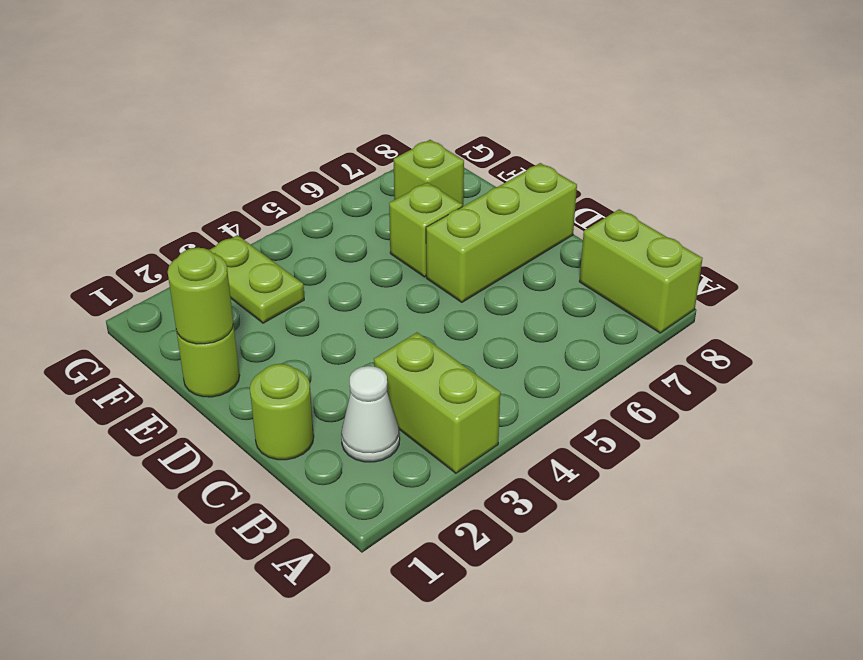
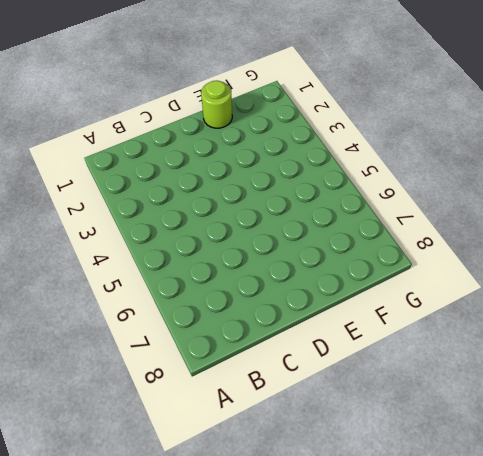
none -> lime brick A3:B3 level 1
none -> lime brick A8:B8 level 1

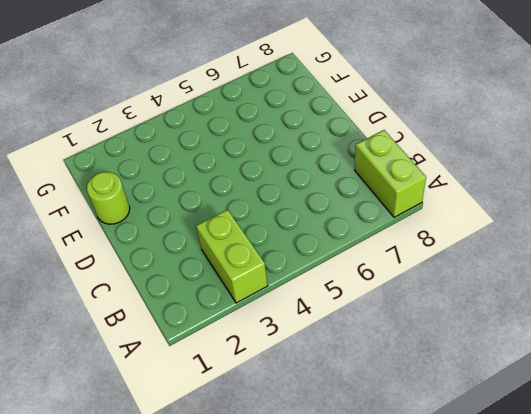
none -> white cone B2 level 1
none -> lime round brick C1 level 1

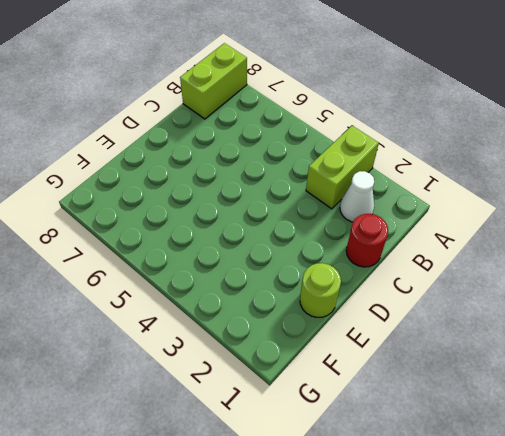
red round brick C1 level 1 -> lime round brick C1 level 1
none -> lime brick D6:D8 level 1
none -> lime brick E6 level 1

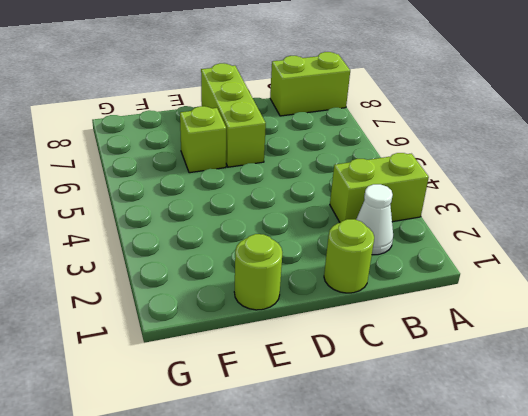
none -> lime plate F3:G3 level 1
none -> lime brick F7 level 1

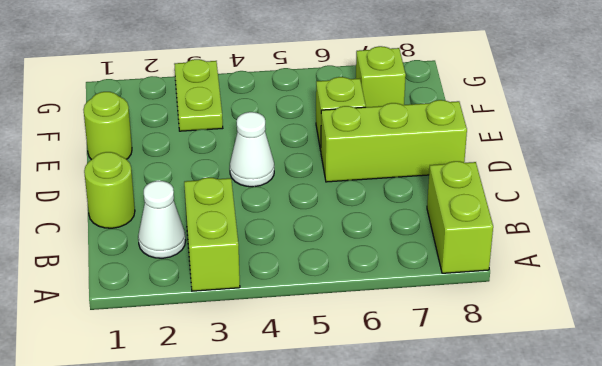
white cone D4 level 1 -> none
none -> lime round brick E1 level 2

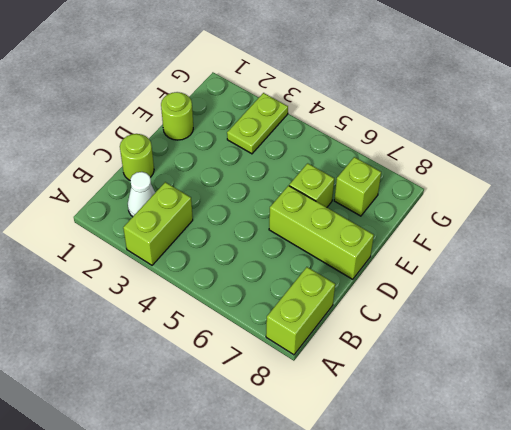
none -> lime round brick E1 level 2

